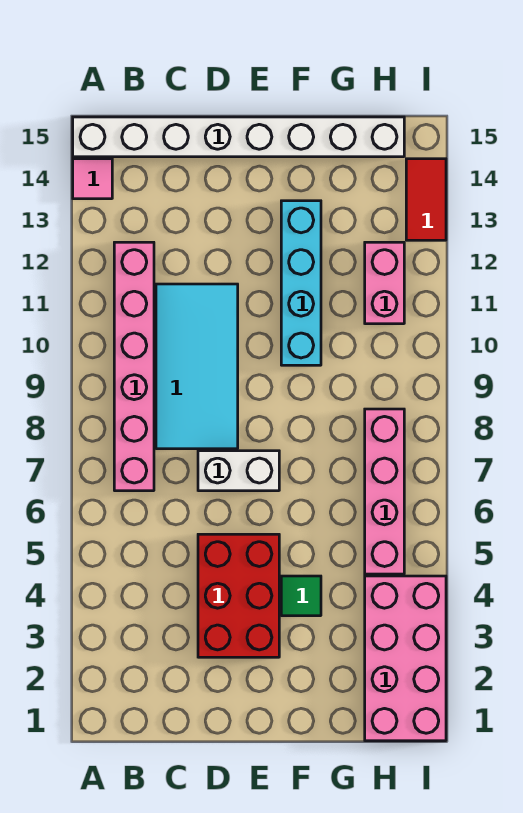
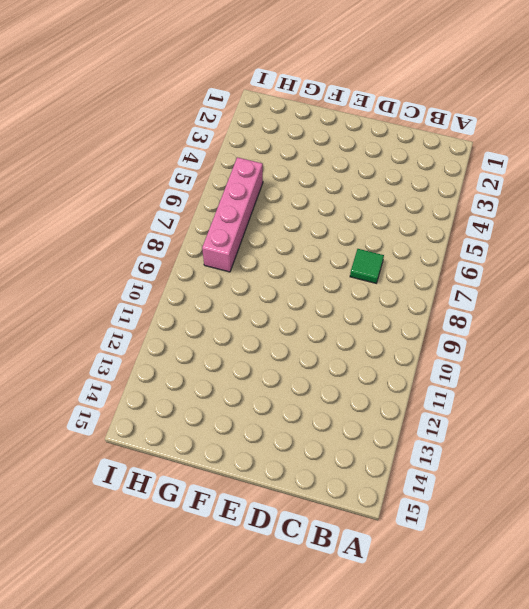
green tile C7 level 1 -> green tile F4 level 1
none -> pink tile A14 level 1
none -> white brick A15:H15 level 1
none -> pink brick B7:B12 level 1

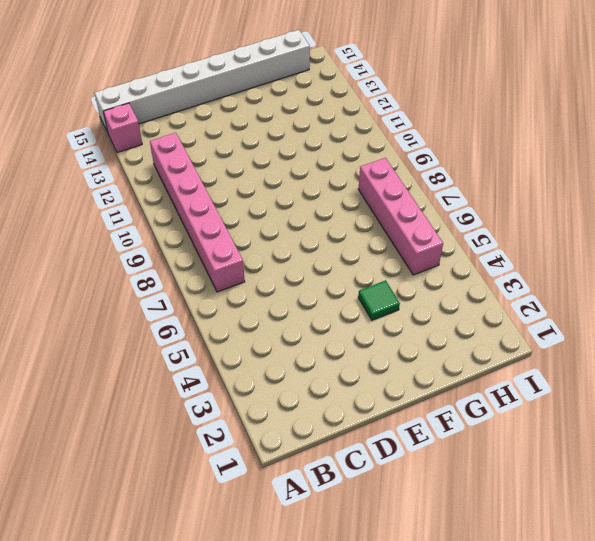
pink brick A14 level 1 -> pink tile A14 level 1
none -> cyan tile C8:D11 level 1
none -> red brick D3:E5 level 1
none -> white brick D7:E7 level 1

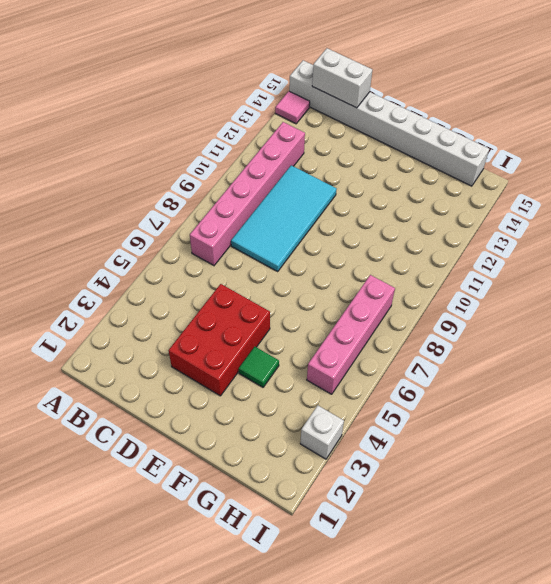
white brick B15:C15 level 2 -> white brick D7:E7 level 1
white brick I3 level 1 -> pink brick H1:I4 level 1
none -> cyan brick F10:F13 level 1
none -> pink brick H11:H12 level 1
none -> red tile I13:I14 level 1

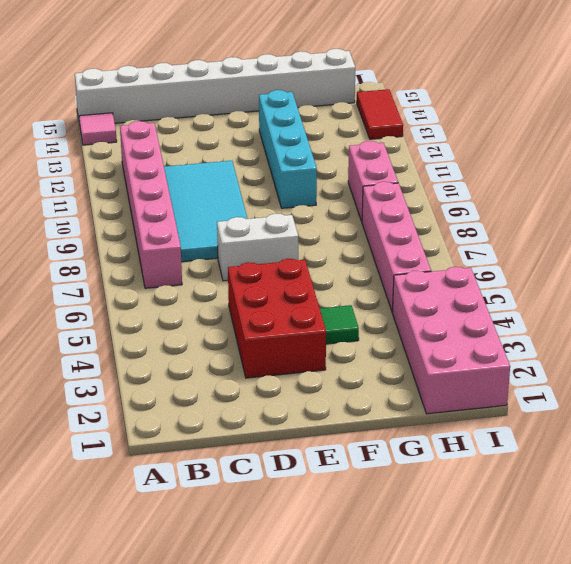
pink brick H9:H10 level 1 -> pink brick H11:H12 level 1

